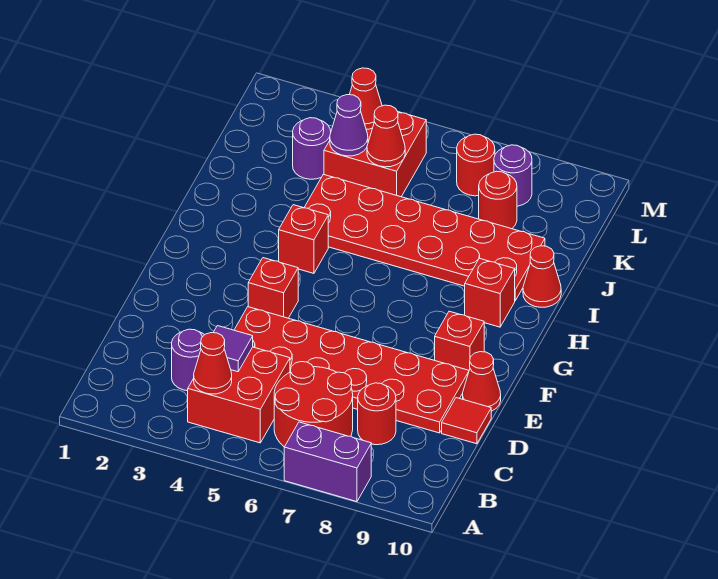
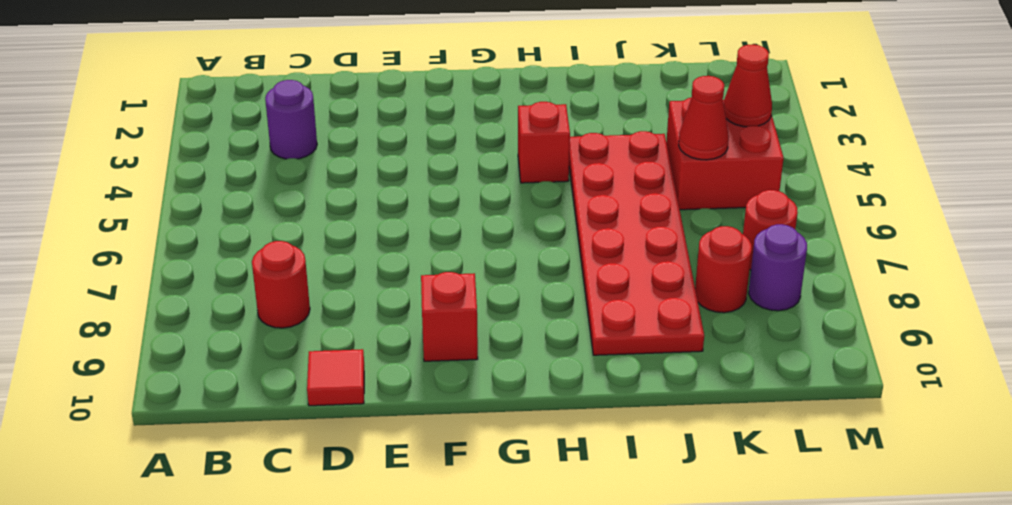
none -> purple brick A7:A8 level 1
none -> red brick B4:C5 level 1
none -> red round brick B6:C7 level 1

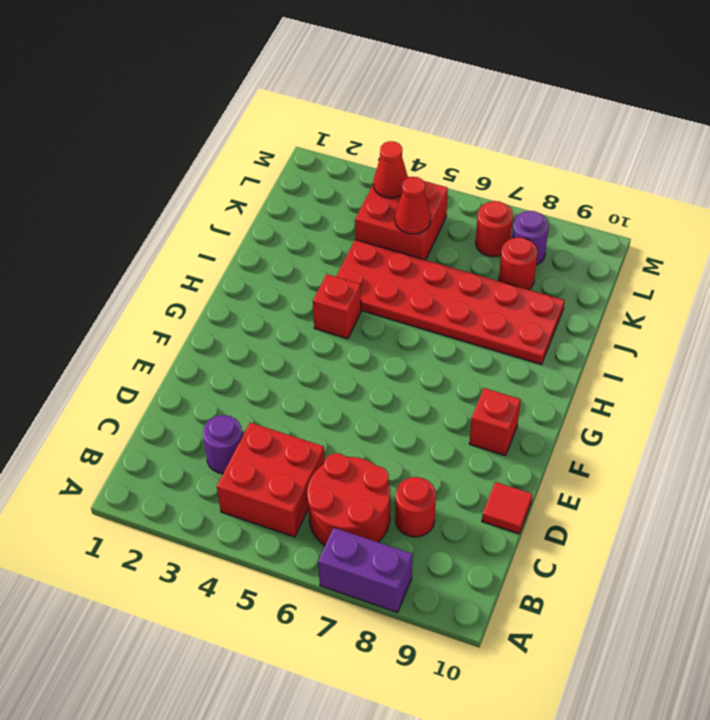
none -> red plate D4:E9 level 1
none -> red cone E10 level 1
none -> red brick F4 level 1

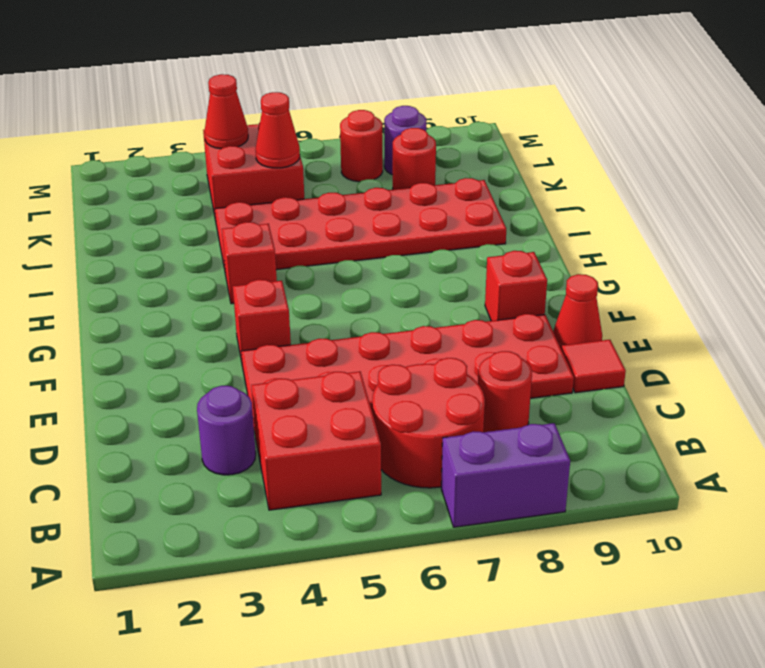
none -> red brick H9 level 1
none -> red cone I10 level 1
none -> purple round brick K3 level 1

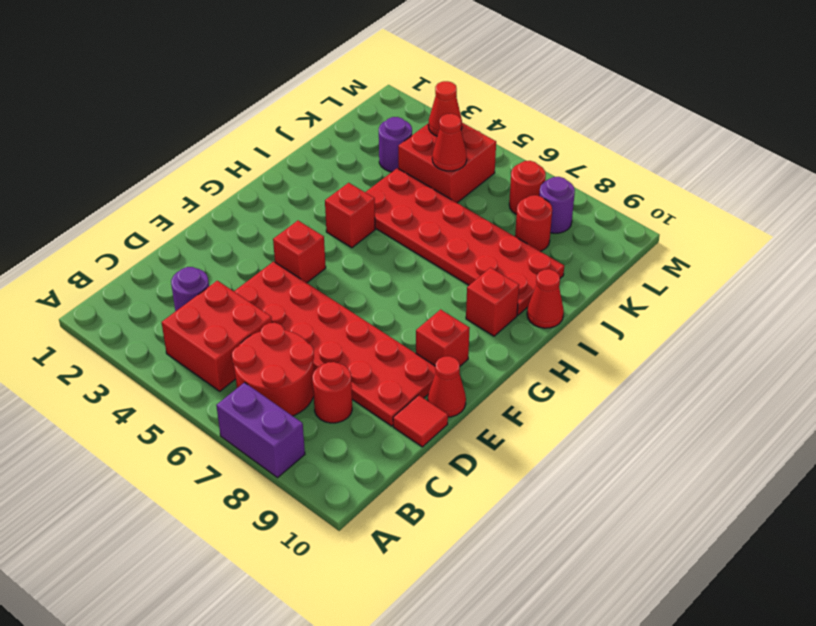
none -> red cone B4 level 2
none -> purple tile C4 level 2
none -> purple cone K4 level 2

